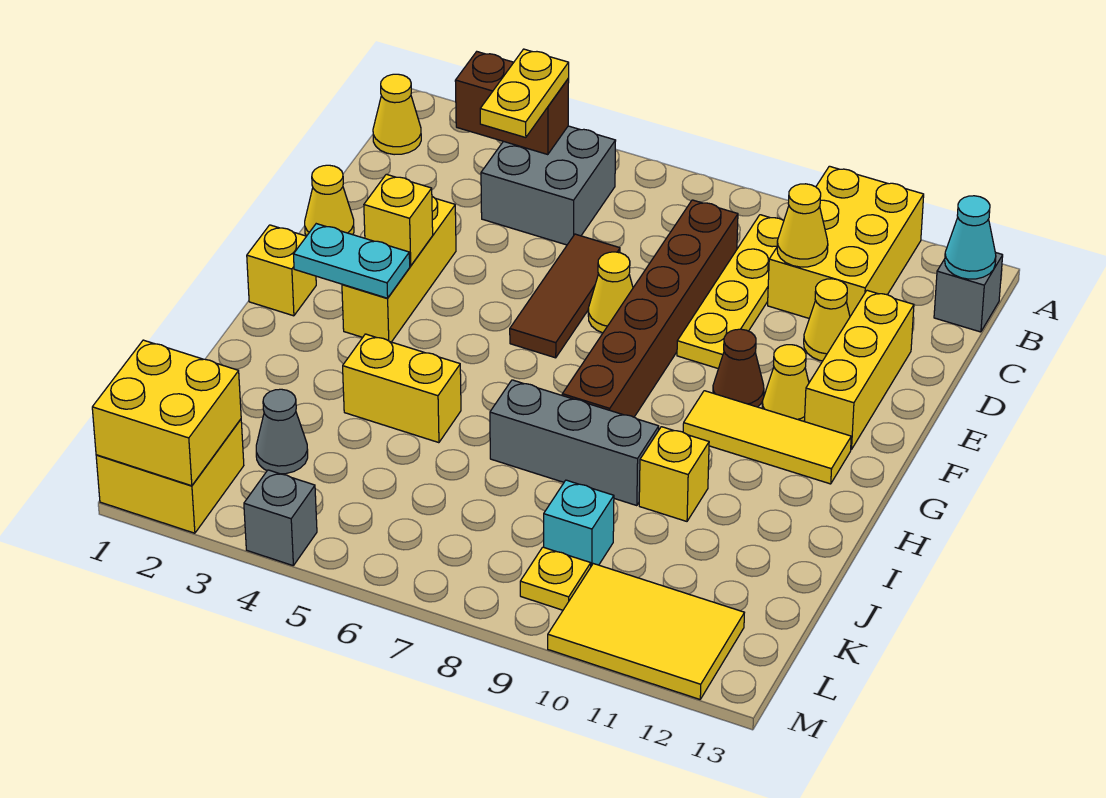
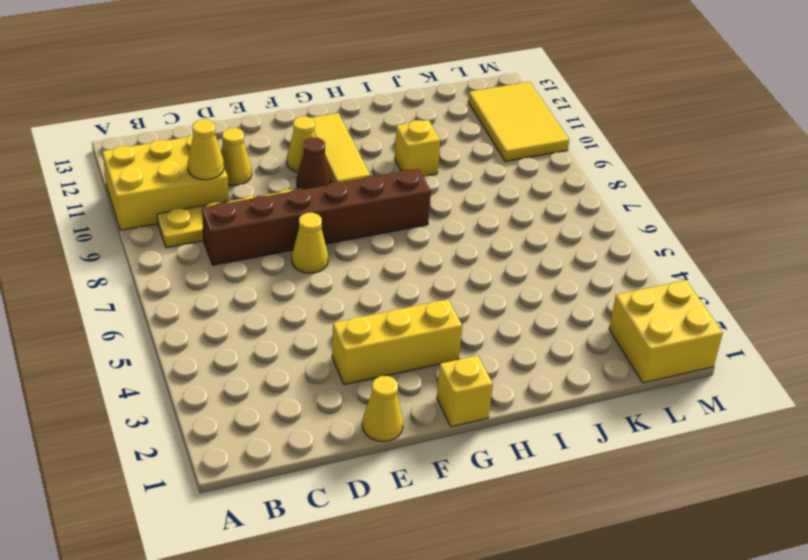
none -> yellow cone B1 level 1
none -> grey brick B4:C5 level 1
none -> grey brick B13 level 1
none -> brown tile D6:F6 level 1

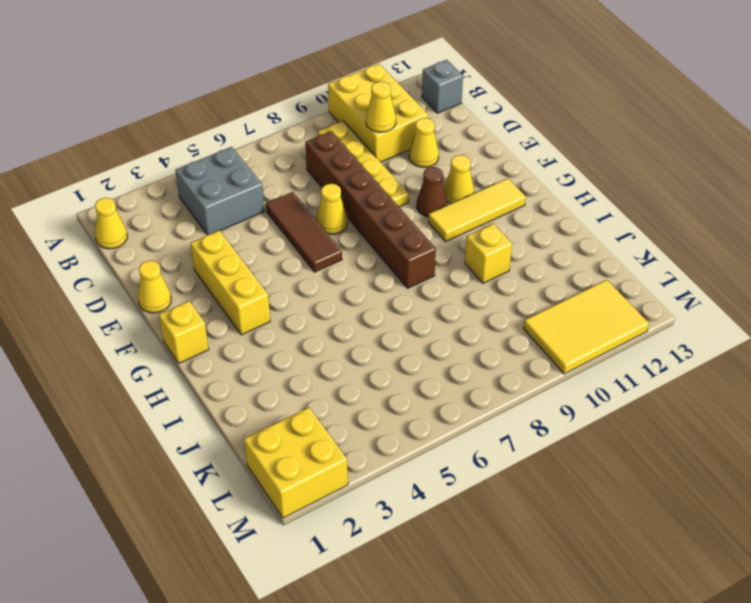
none -> yellow brick D12:F12 level 1
none -> yellow brick I4:I5 level 1
none -> grey brick I7:I9 level 1
none -> grey cone K3 level 1

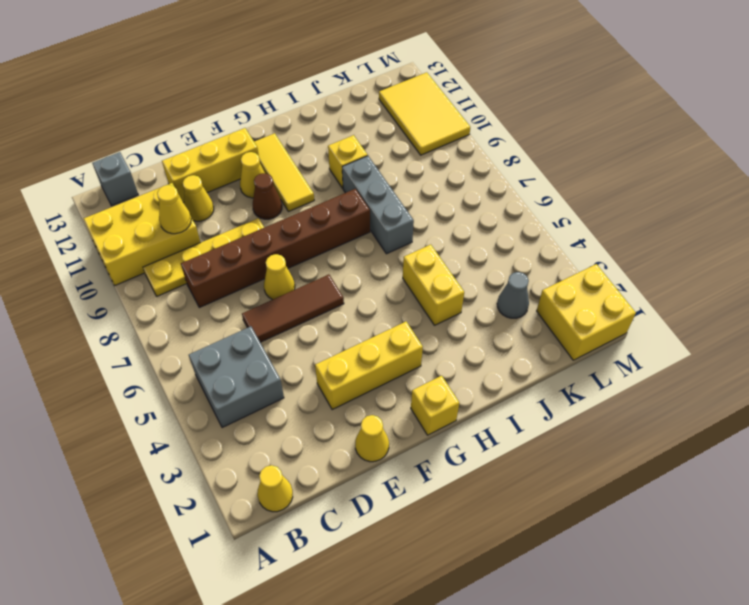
none -> cyan brick K9 level 1
none -> yellow plate L9 level 1
none -> grey brick M4 level 1
none -> brown brick B3:B4 level 2

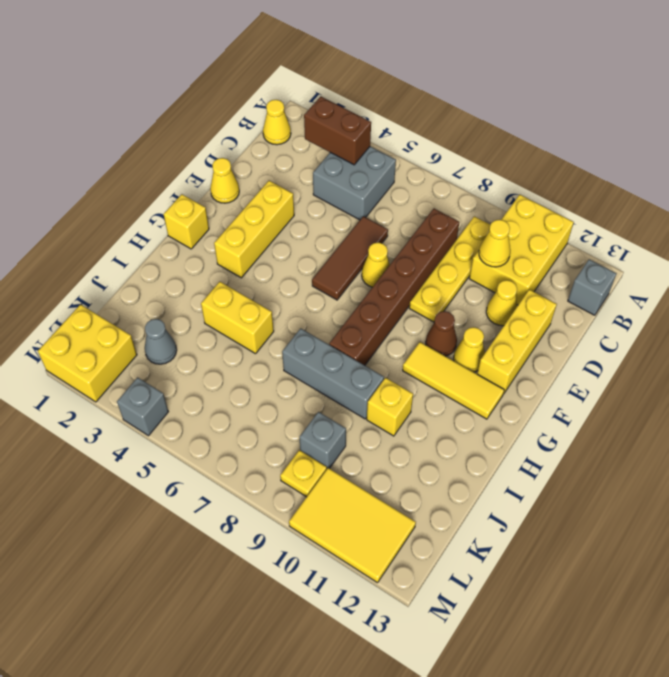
grey brick K9 level 1 -> cyan brick K9 level 1
none -> cyan cone B13 level 2
none -> yellow brick F3 level 2
none -> cyan plate G2:G3 level 2
none -> yellow brick L1:M2 level 2

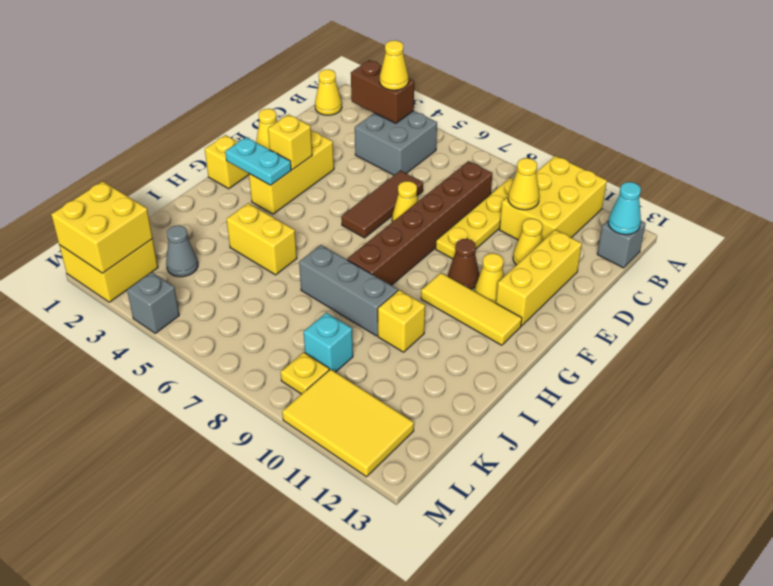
yellow cone B4 level 3 -> yellow plate B4:C4 level 3

